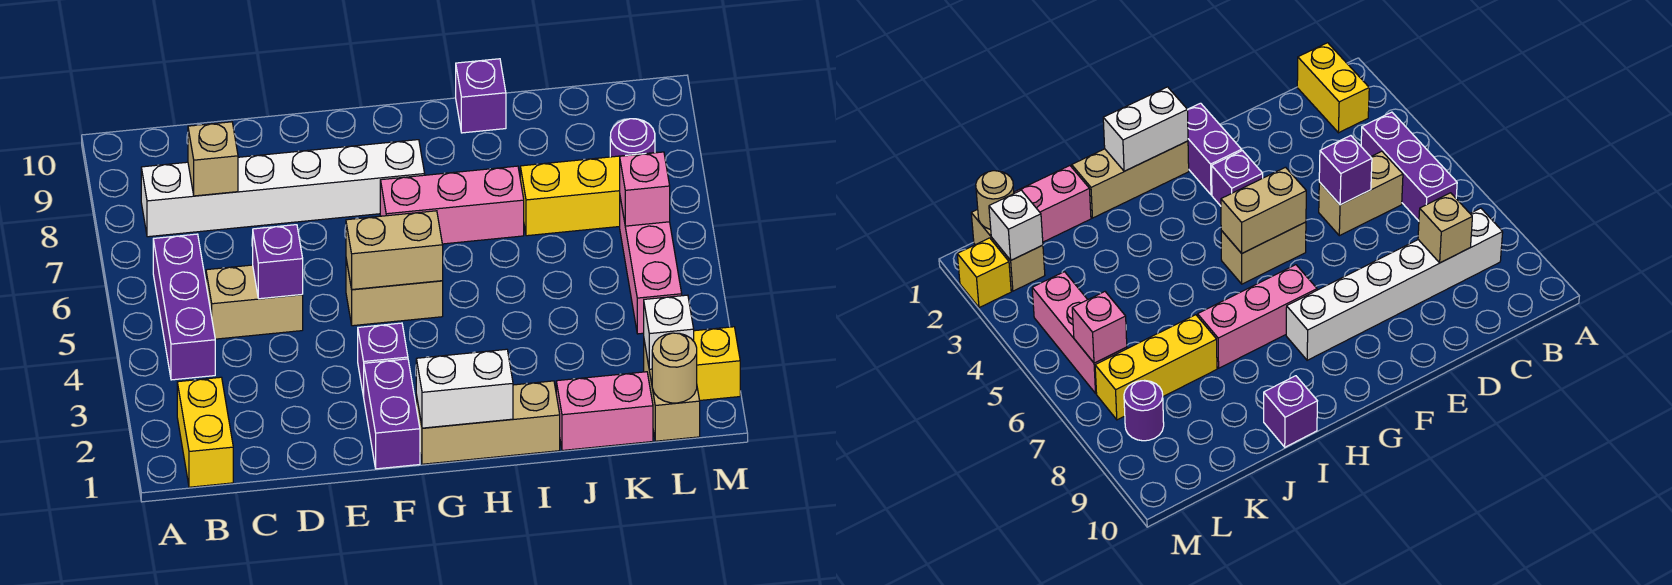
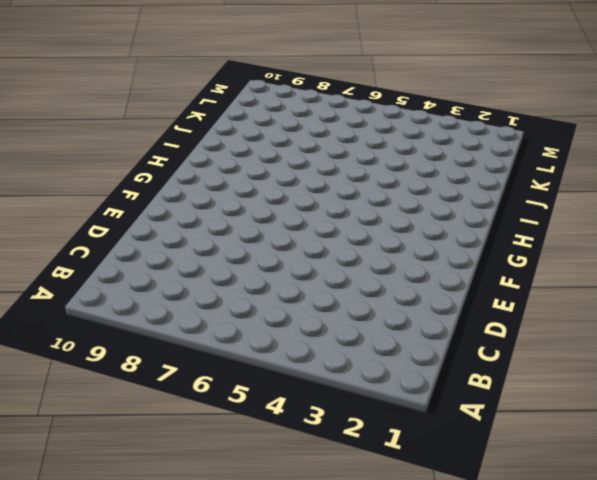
none -> yellow brick B1:B2 level 1
none -> purple brick B4:B6 level 1
none -> white brick B8:G8 level 1

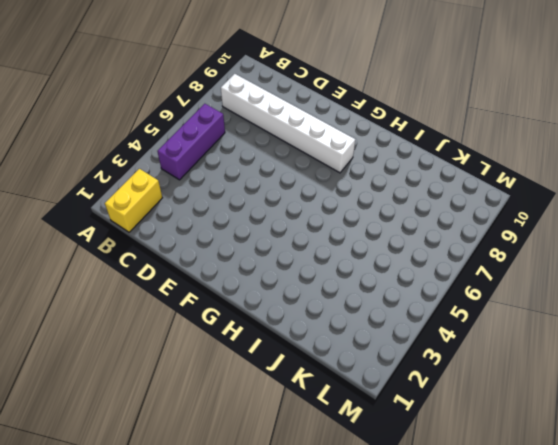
none -> tan brick C5:D5 level 1
none -> purple brick F1:F2 level 1
none -> purple brick F3 level 1

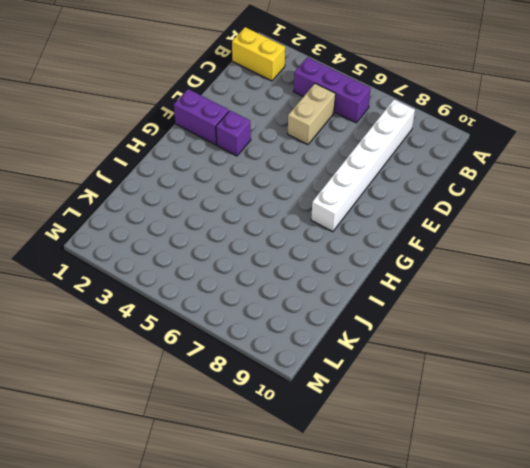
none -> tan brick F5:G5 level 1
none -> tan brick G1:I1 level 1
none -> pink brick G7:I7 level 1

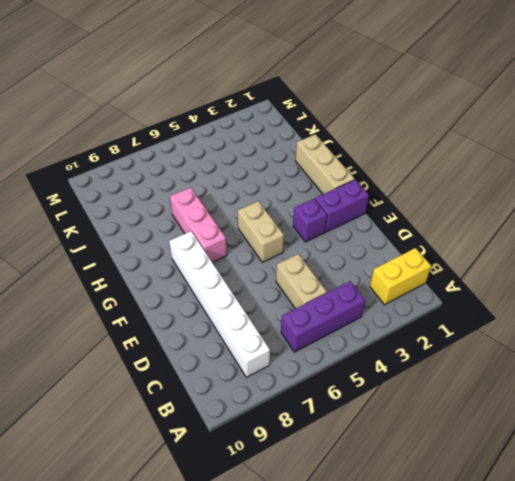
none -> purple brick I10 level 1
none -> pink brick J1:K1 level 1
none -> yellow brick J7:L7 level 1

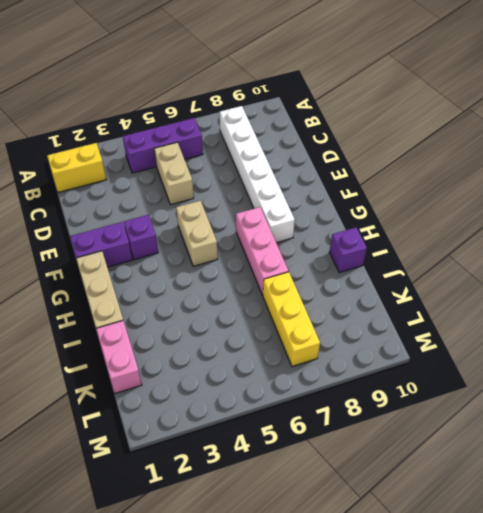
none -> tan brick L1:L2 level 1
none -> pink brick L4:L6 level 1
none -> purple round brick L8 level 1

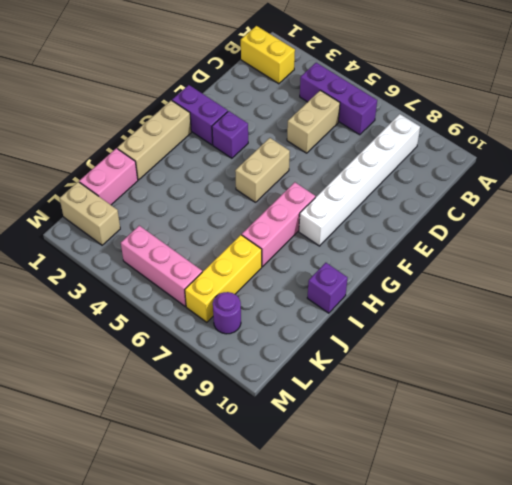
none -> yellow brick M2 level 1
none -> tan brick C8 level 2
none -> purple brick D5 level 2

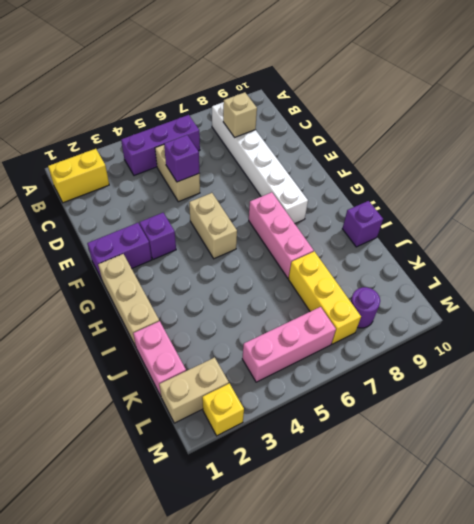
none -> tan brick F5:G5 level 2
none -> white brick G1:H1 level 2
none -> tan round brick L1 level 2

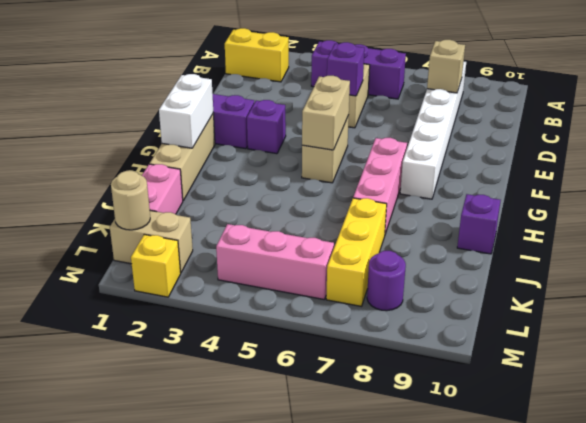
none -> white brick L2 level 2
none -> pink brick L6 level 2

